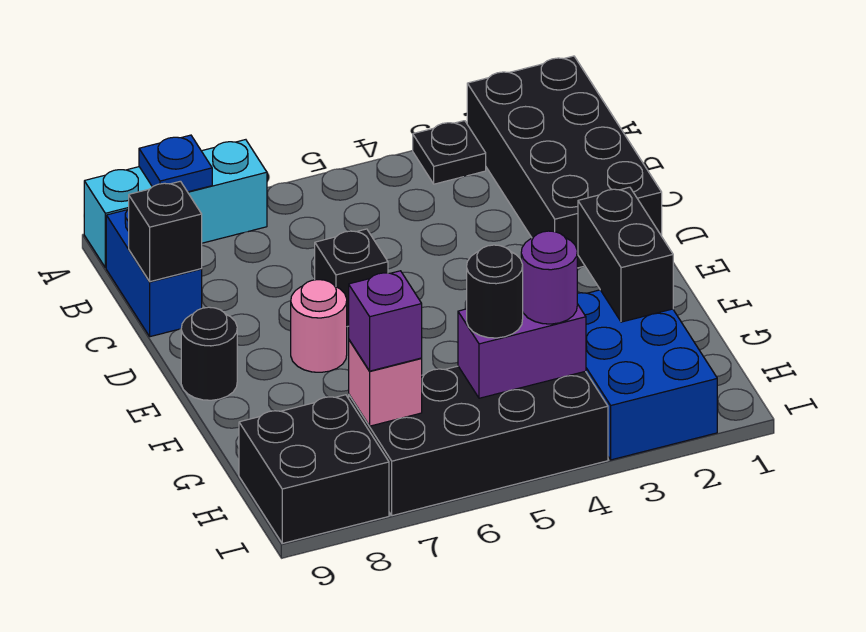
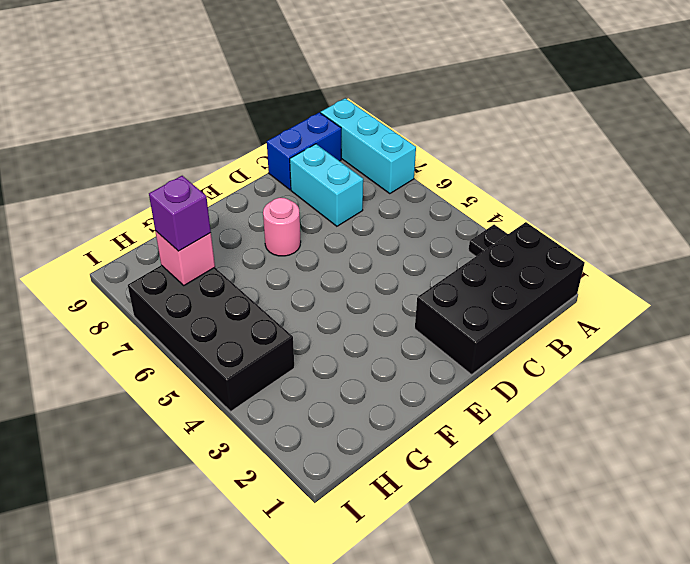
cyan brick C7:C8 level 1 -> none
none -> black brick D6 level 1
none -> black round brick E9 level 1
none -> blue brick G2:I3 level 1

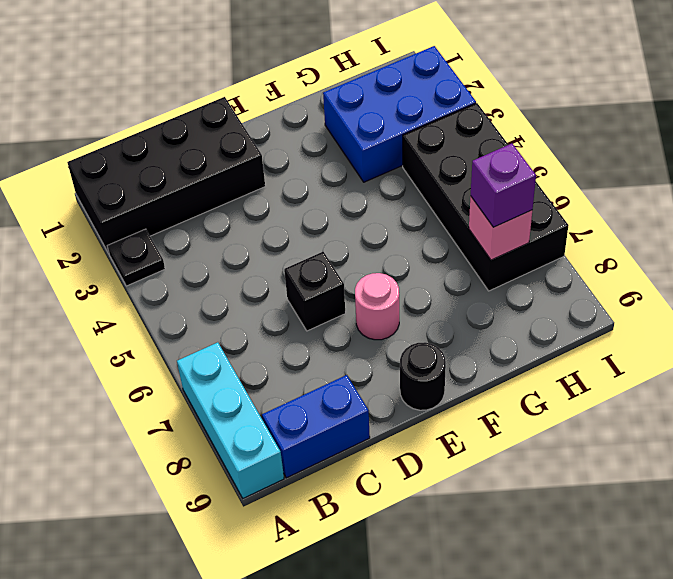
none -> black brick H8:I9 level 1
none -> blue plate A8 level 2
none -> black brick C9 level 2

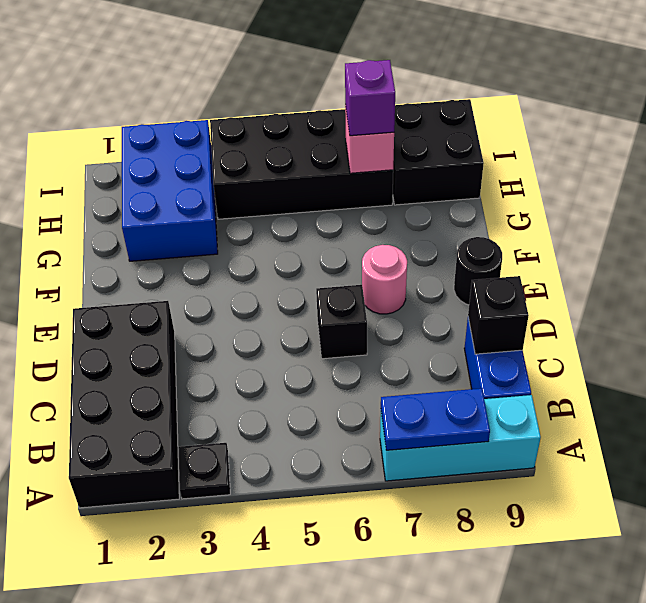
blue plate A7:A8 level 2 -> blue plate A8 level 2
none -> black brick F2:G2 level 2
none -> purple brick H4:H5 level 2
none -> purple round brick H4 level 3

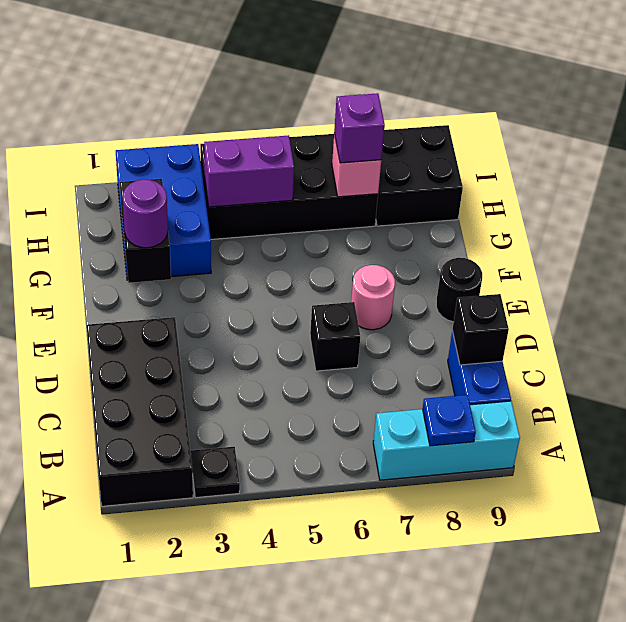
purple round brick F2 level 3 -> purple round brick H4 level 3
none -> black round brick H5 level 3

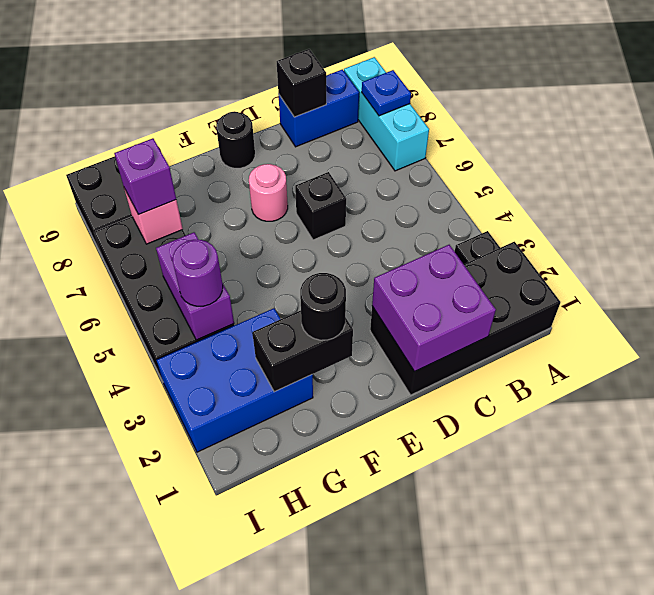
purple brick C1:D2 level 2 -> none
black round brick F2 level 3 -> black round brick H5 level 3

